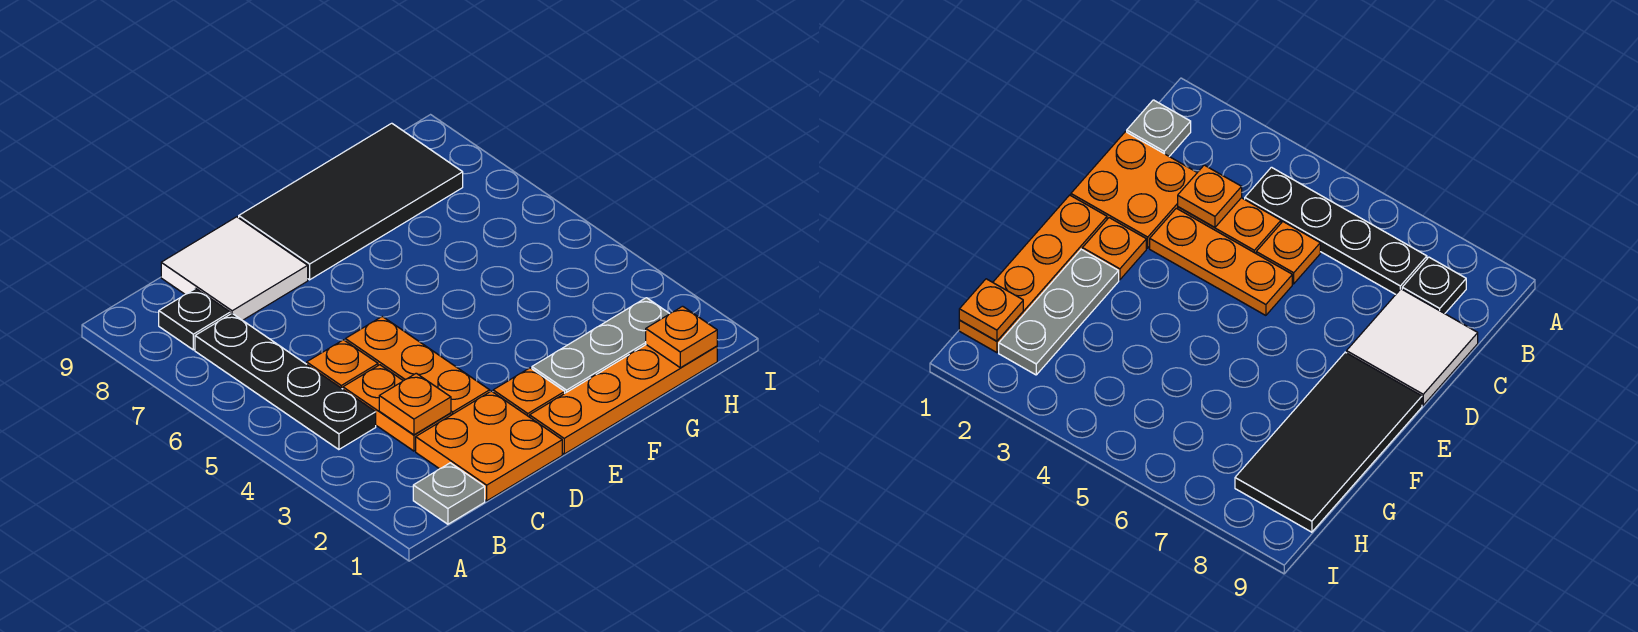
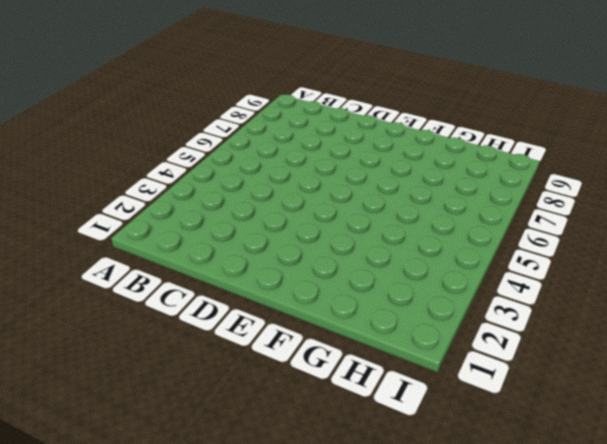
none -> grey plate B1 level 1
none -> black plate B4:B7 level 1
none -> black plate B8 level 1

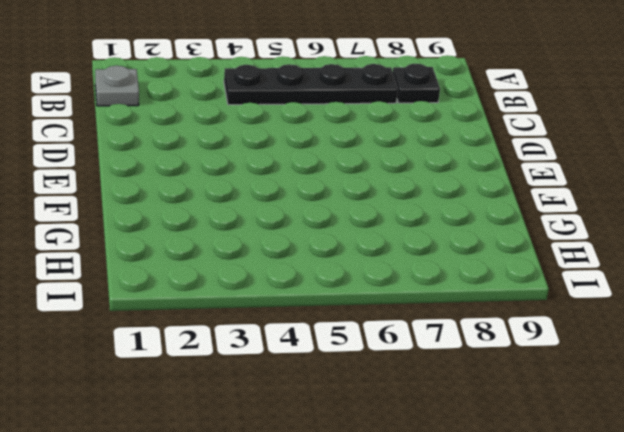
none -> orange plate C1:D2 level 1
none -> orange plate C3:C4 level 1
none -> orange plate C5 level 1

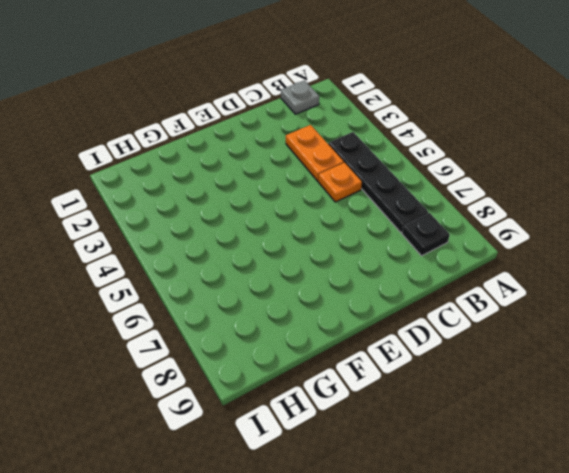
none -> orange plate C1:D2 level 1
none -> white tile C8:D9 level 1
none -> orange plate D3:D5 level 1

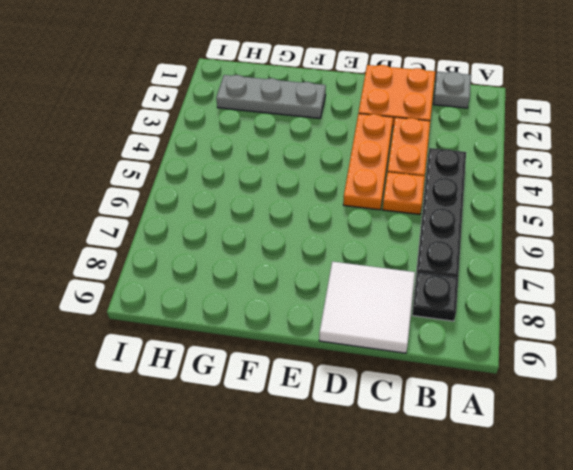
none -> orange plate E1:H1 level 1
none -> orange plate E2 level 1
none -> black tile E8:H9 level 1

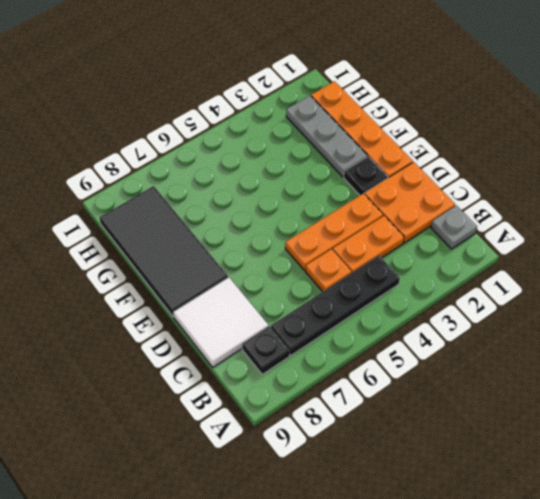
black plate E2 level 1 -> orange plate E2 level 1
none -> orange plate C3 level 2
none -> orange plate H1 level 2

